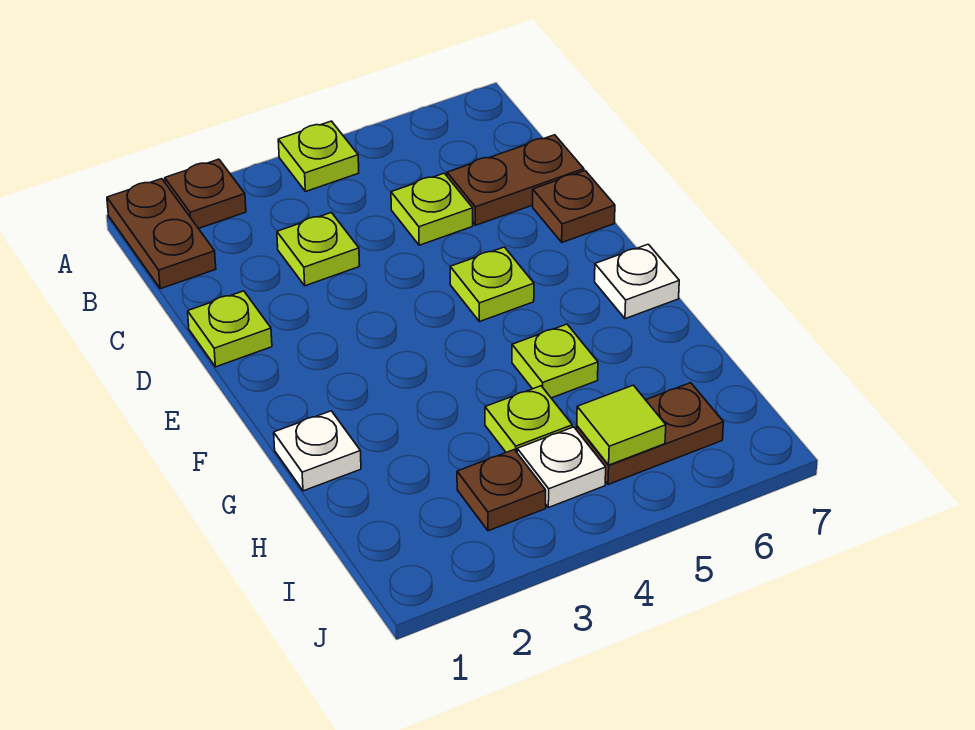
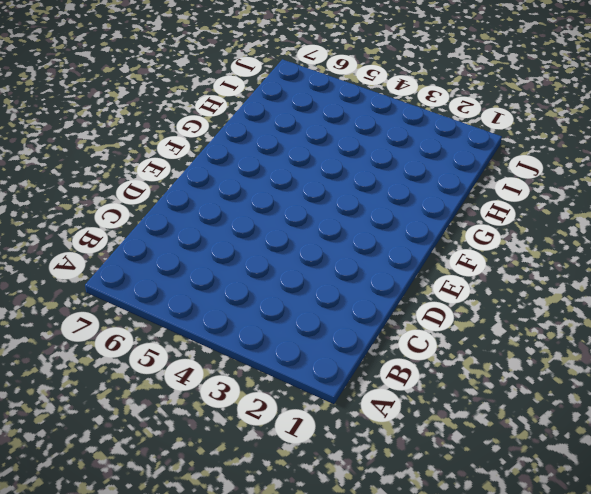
none -> brown plate A1:B1 level 1
none -> brown plate A2 level 1
none -> lime plate A4 level 1

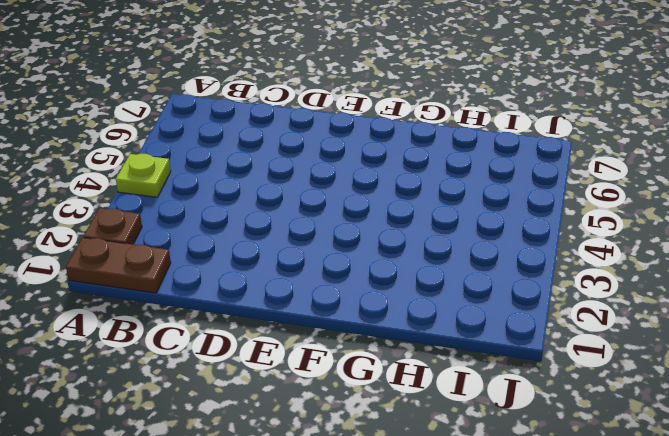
none -> lime plate C3 level 1
none -> lime plate C5 level 1
none -> brown plate C6:C7 level 1

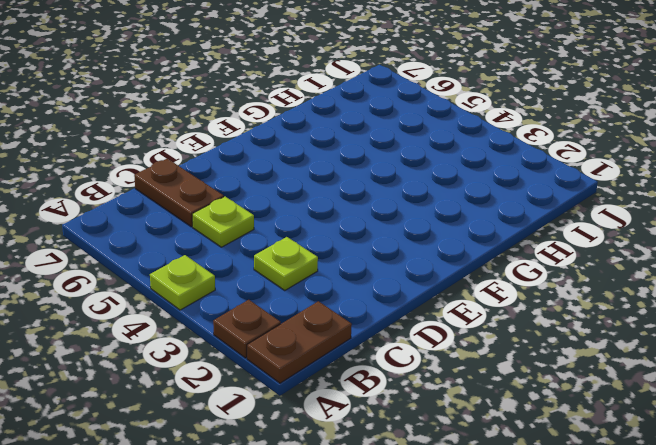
none -> lime plate D1 level 1
none -> brown plate D7 level 1
none -> lime plate E5 level 1

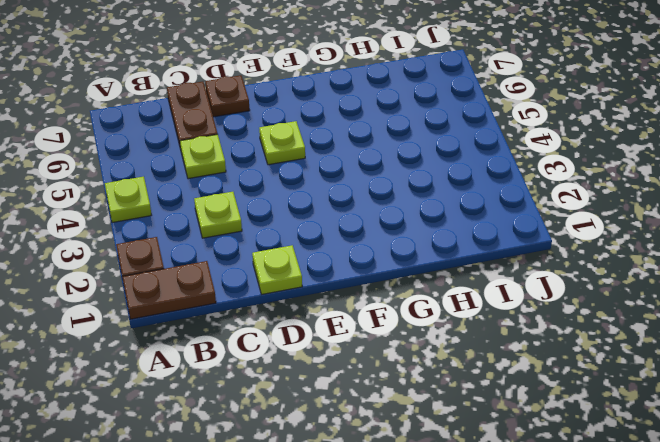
none -> white plate F7 level 1
none -> white plate G1 level 1
none -> lime plate G5 level 1

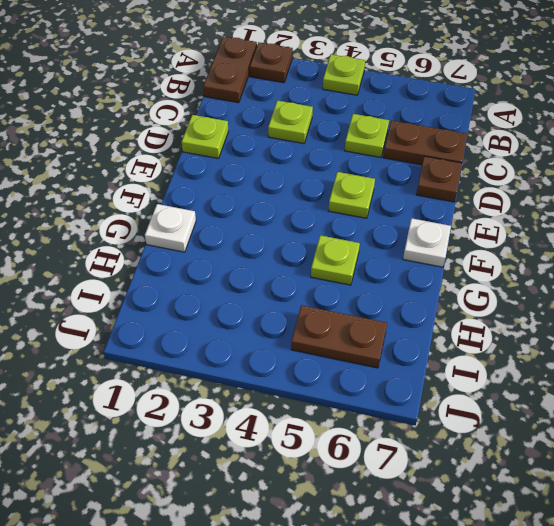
none -> lime plate H4 level 1
none -> brown plate I3 level 1
none -> white plate I4 level 1

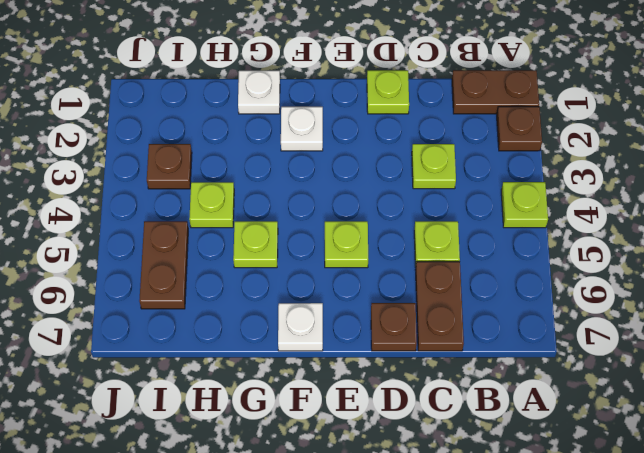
white plate F2 level 1 -> white plate I4 level 1
none -> lime tile I5 level 2

